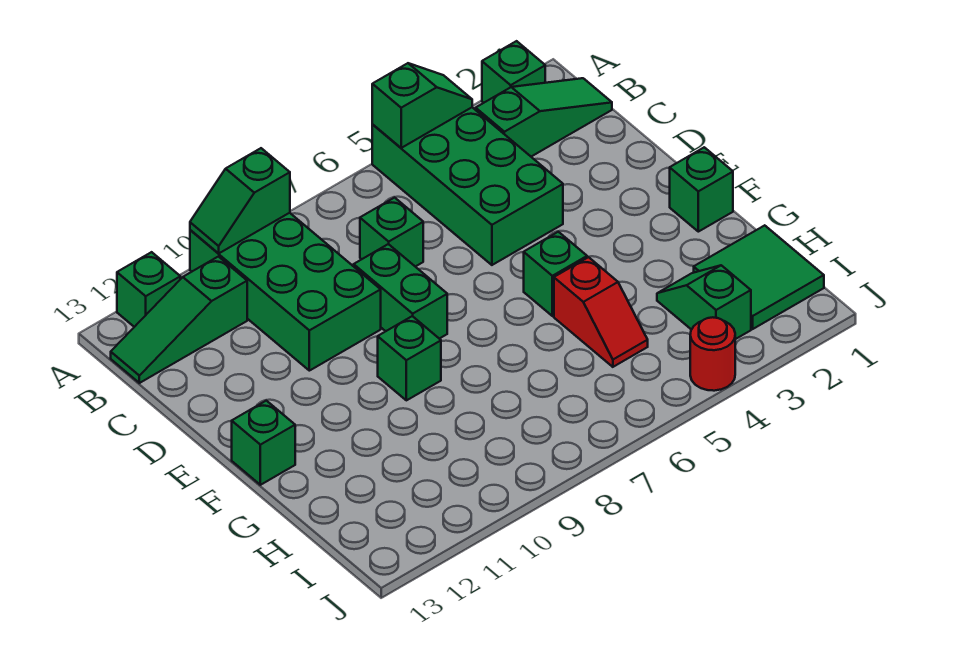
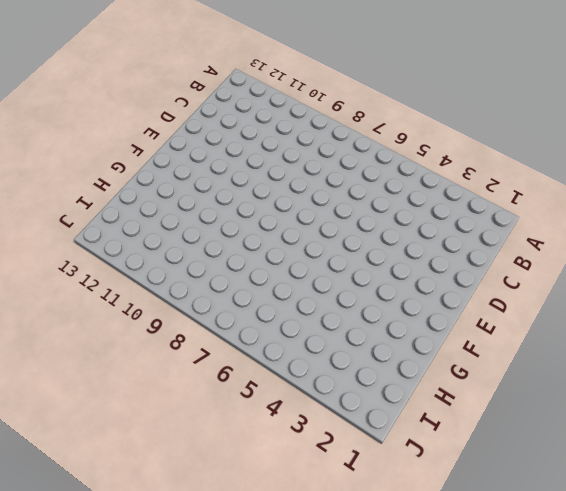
none -> green brick A2 level 1
none -> green brick A4:D5 level 1
none -> green brick A9:D10 level 1

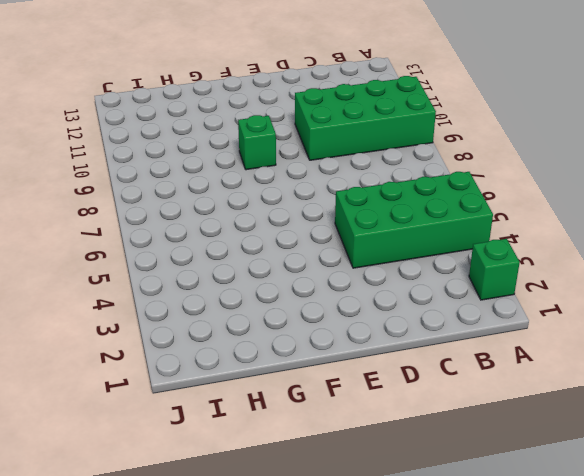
none -> green brick A12 level 1
none -> green slope B1:B3 level 1 top 3
none -> green slope B11:B13 level 1 top 11

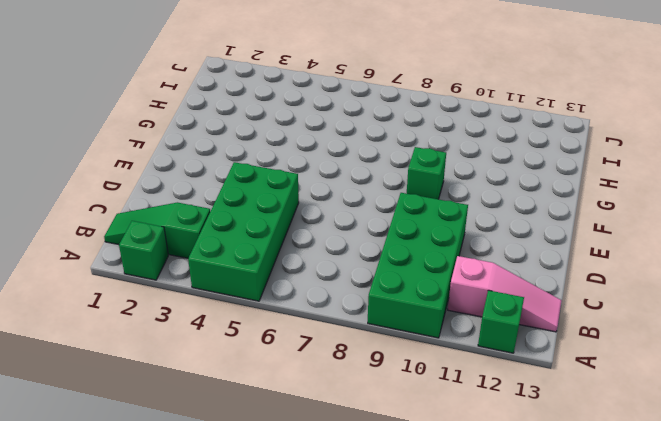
pink slope B11:B13 level 1 top 11 -> green slope B11:B13 level 1 top 11
none -> green brick C7 level 1
none -> green brick D8:E8 level 1
none -> green brick F1 level 1

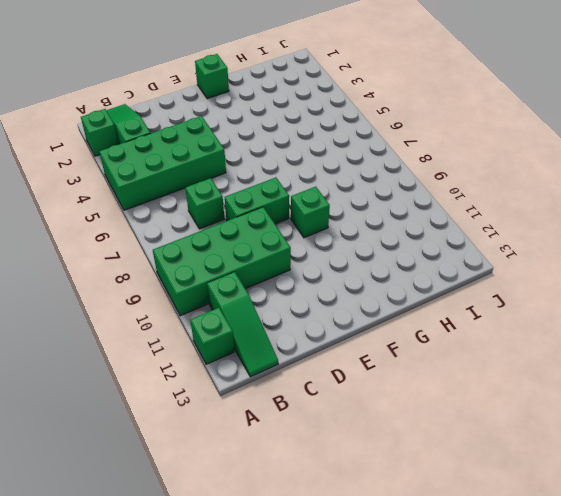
none -> green brick F5 level 1
none -> green brick F13 level 1
none -> red slope G5:H5 level 1 top G

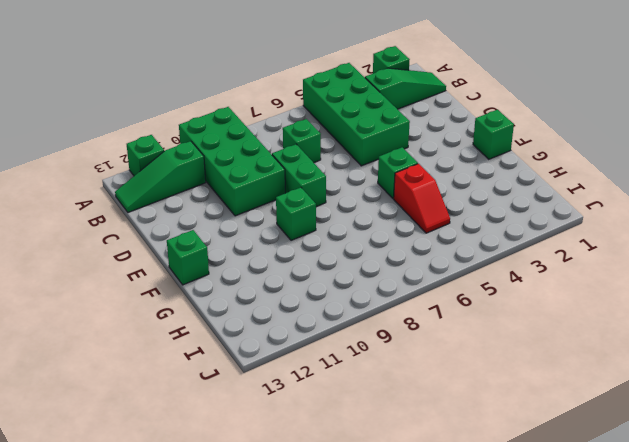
none -> green tile H1:I2 level 1
none -> green slope H3:I3 level 1 top I
none -> red round brick J4 level 1

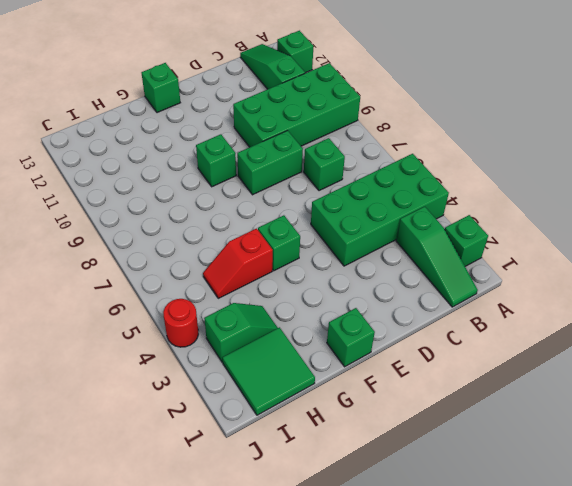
none -> green slope A4:A5 level 2 top 5
none -> green slope A9:A10 level 2 top 9

